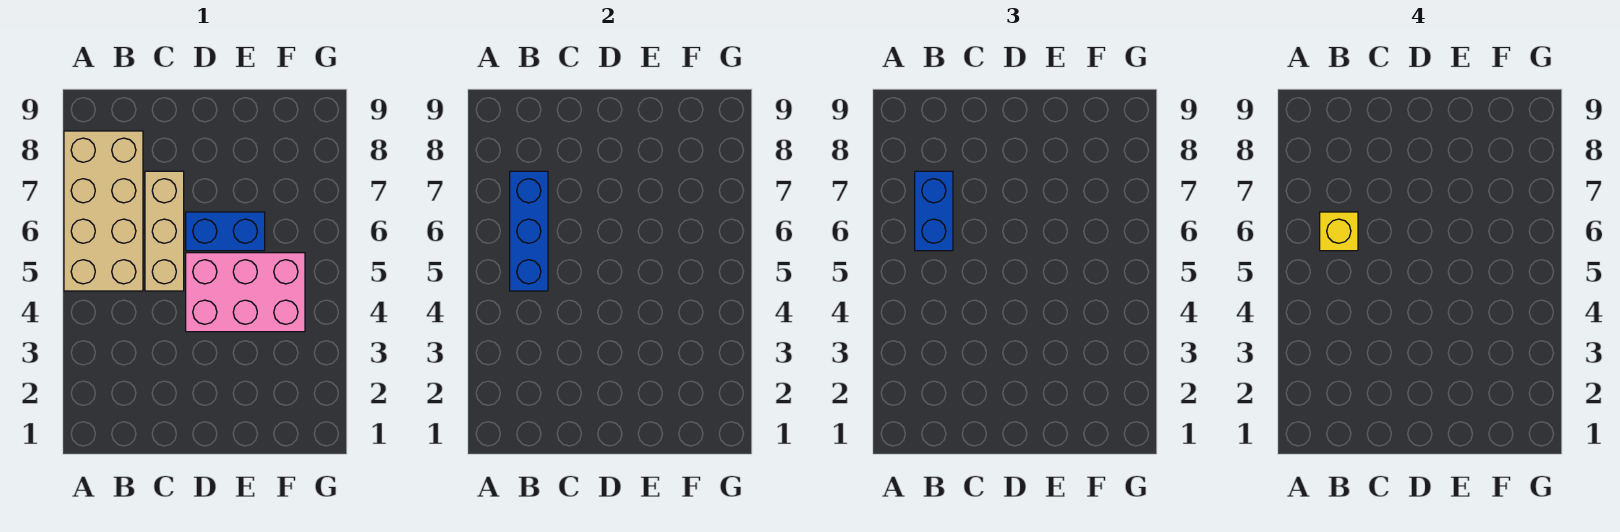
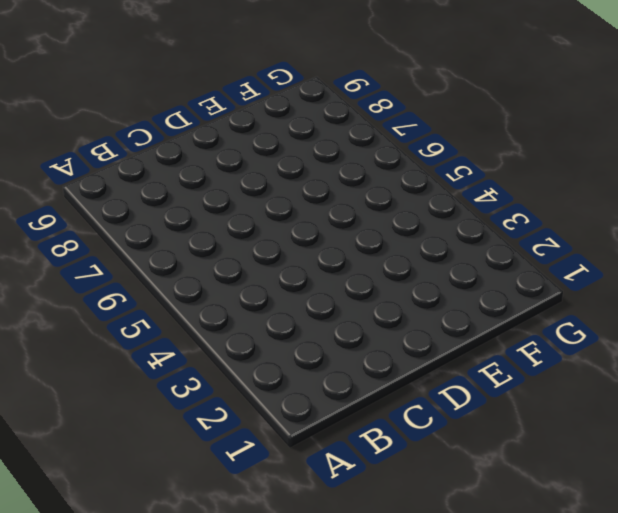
none -> tan brick A5:B8 level 1
none -> tan brick C5:C7 level 1

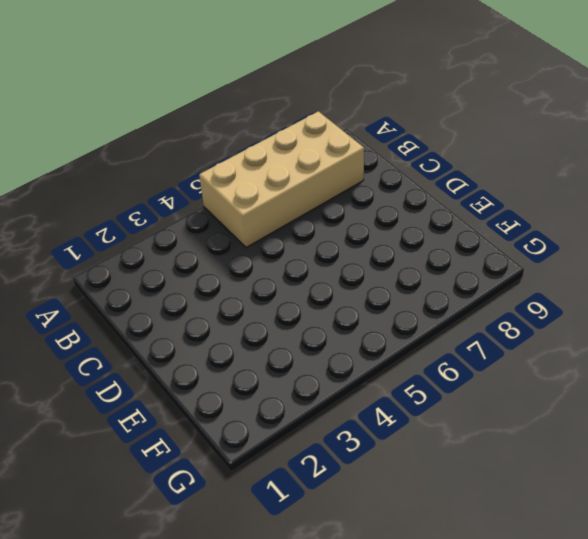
none -> tan brick C5:C7 level 1
none -> pink brick D4:F5 level 1

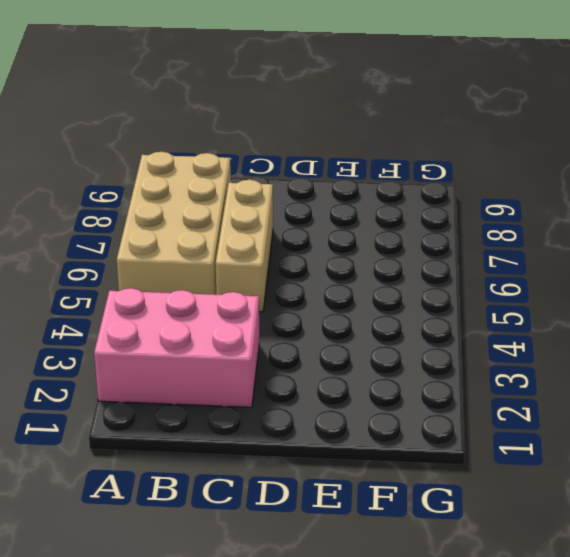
pink brick A2:C3 level 1 -> pink brick D4:F5 level 1
none -> blue brick D6:E6 level 1
none -> blue brick B5:B7 level 2

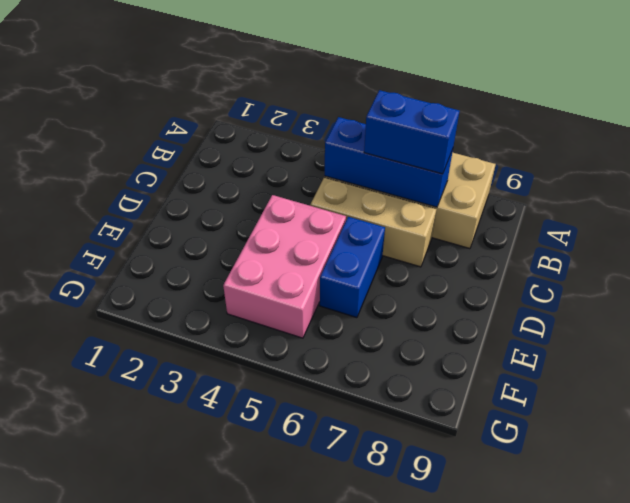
none -> yellow brick B6 level 4

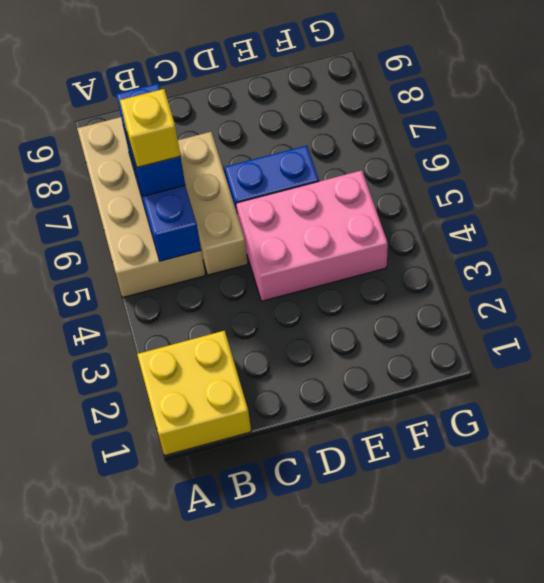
yellow brick A1:B2 level 1 -> none

